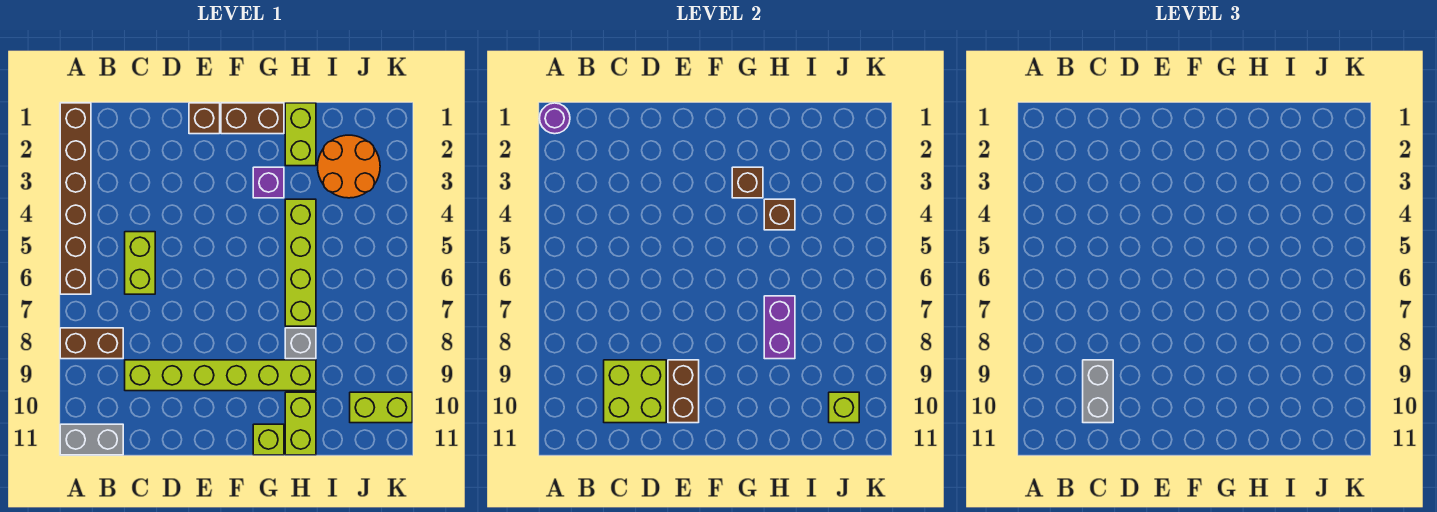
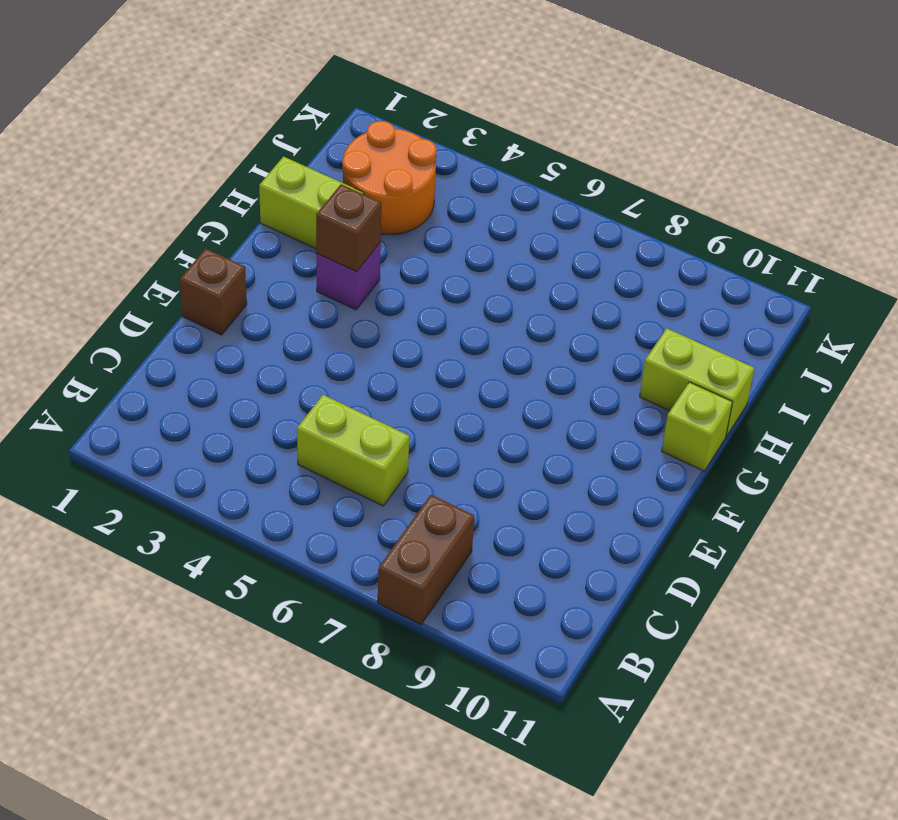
none -> brown brick A1:A6 level 1
none -> grey brick A11:B11 level 1
none -> lime brick C9:H9 level 1

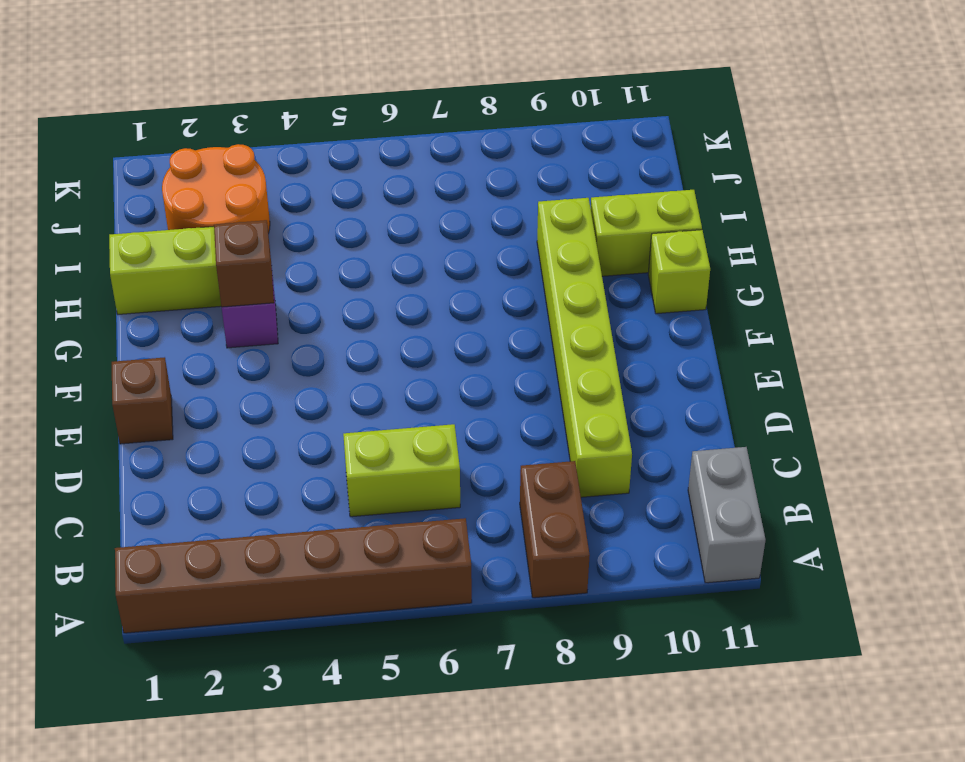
none -> brown brick F1:G1 level 1
none -> lime brick H4:H7 level 1
none -> grey brick H8 level 1

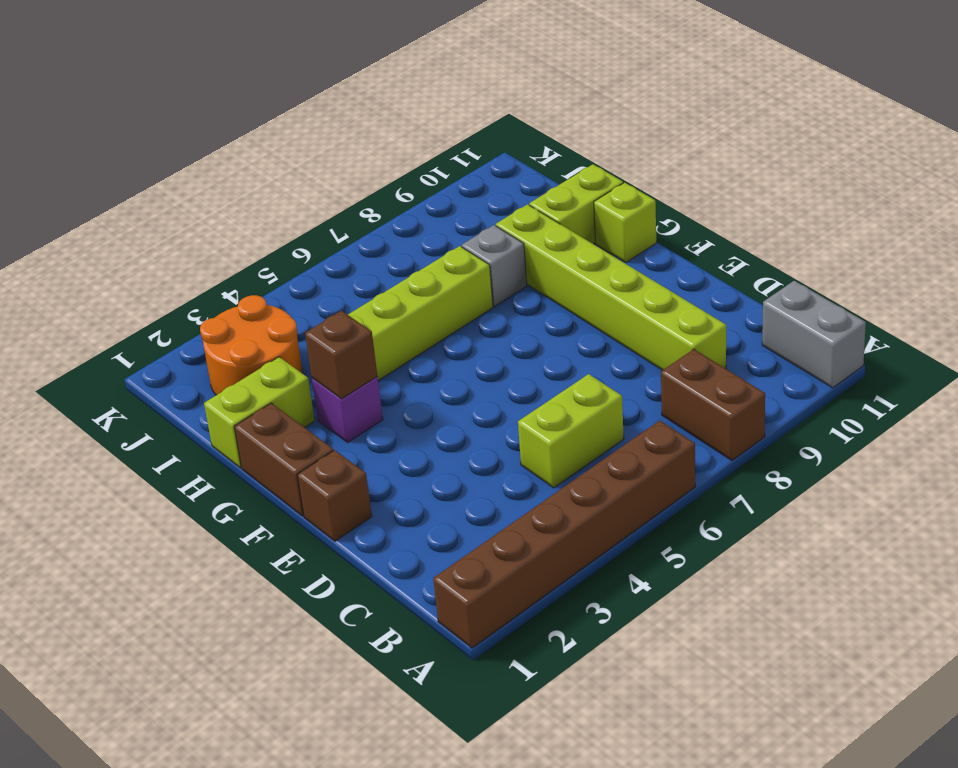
none -> lime brick J10:K10 level 1
none -> purple round brick A1 level 2
none -> lime brick C9:D10 level 2

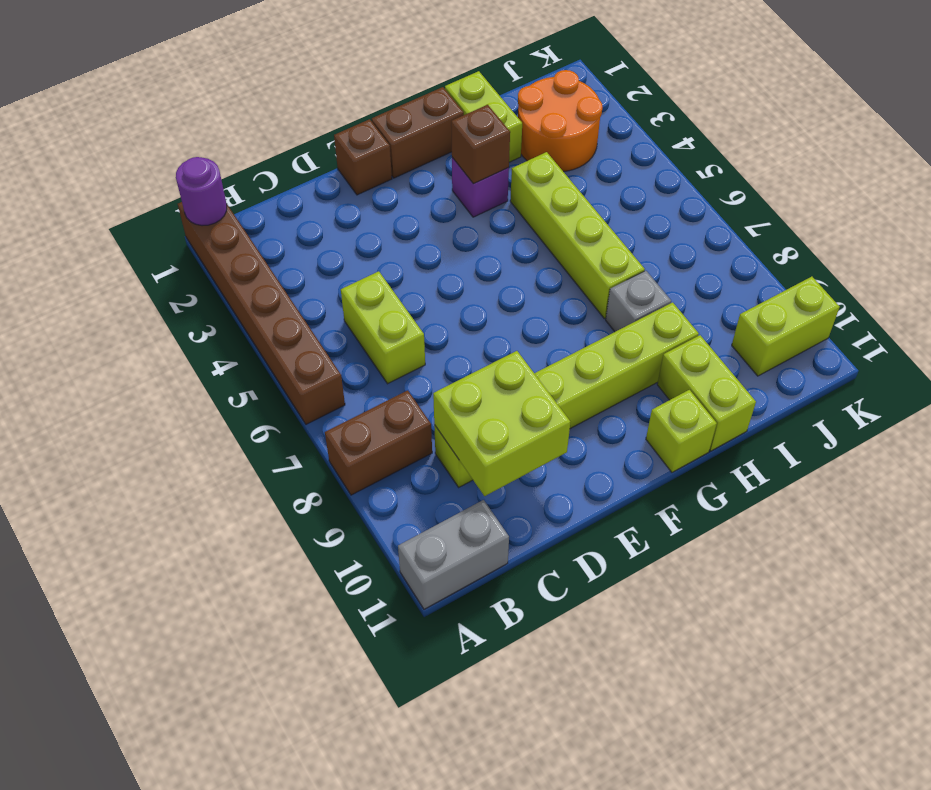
none -> brown brick E9:E10 level 2
none -> brown brick H4 level 2
none -> purple brick H7:H8 level 2

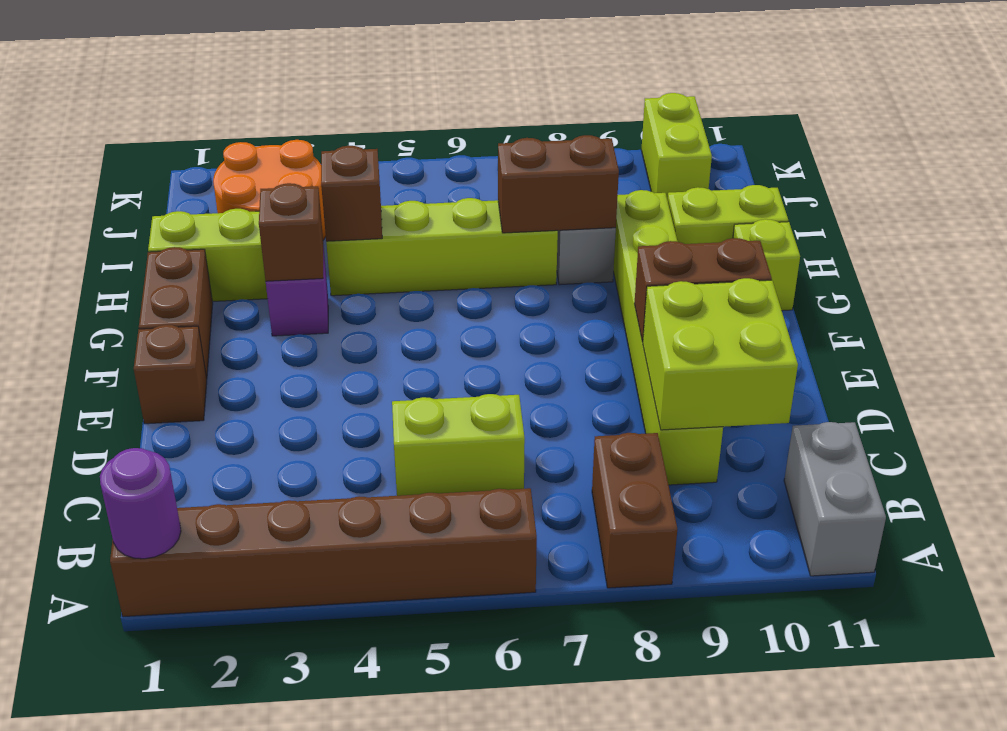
brown brick H7:H8 level 2 -> purple brick H7:H8 level 2
none -> lime brick J10 level 2
none -> grey brick C9:C10 level 3

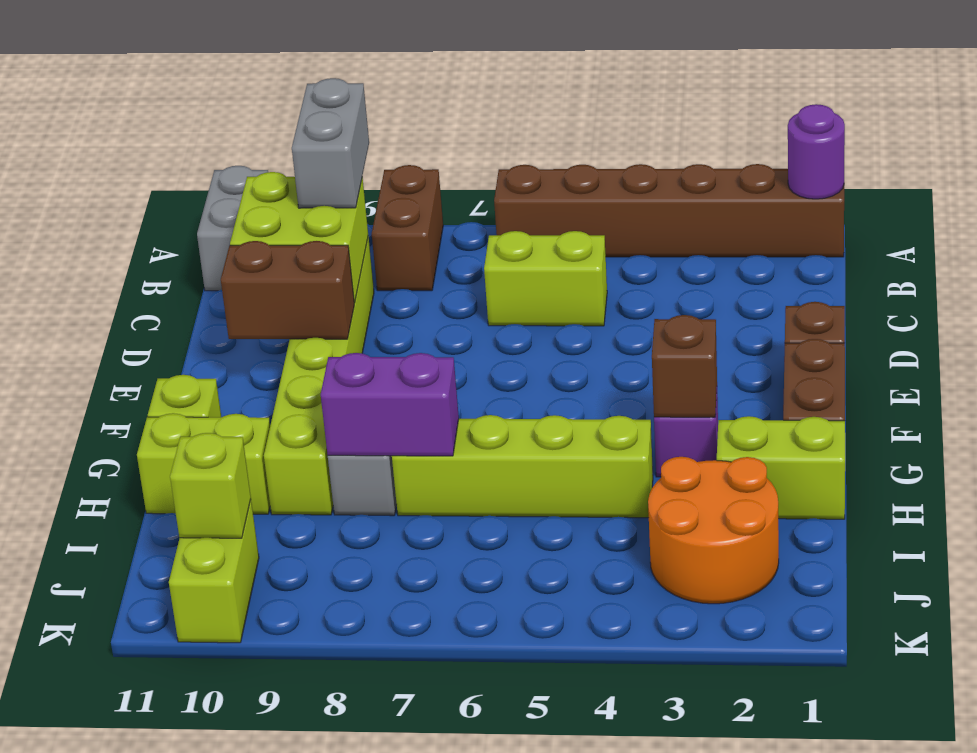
grey brick B9:C9 level 3 -> grey brick C9:C10 level 3
none -> brown brick H4 level 2

